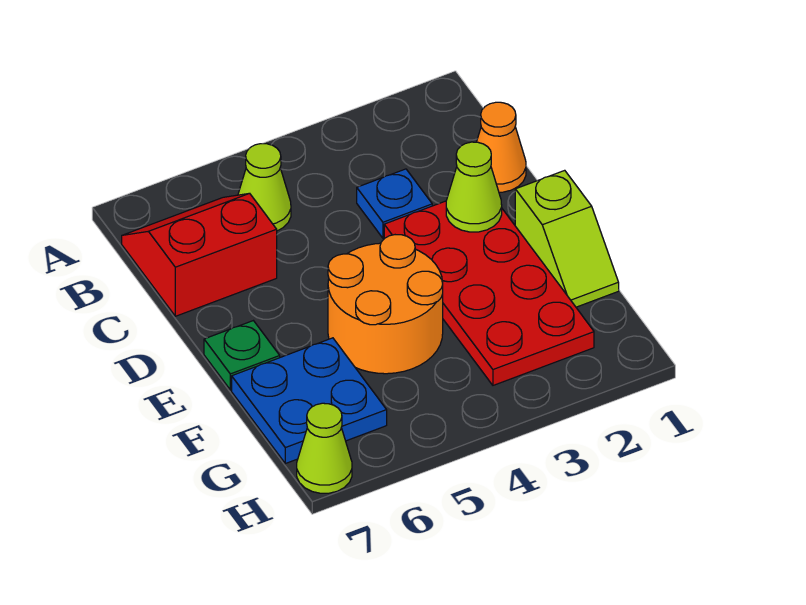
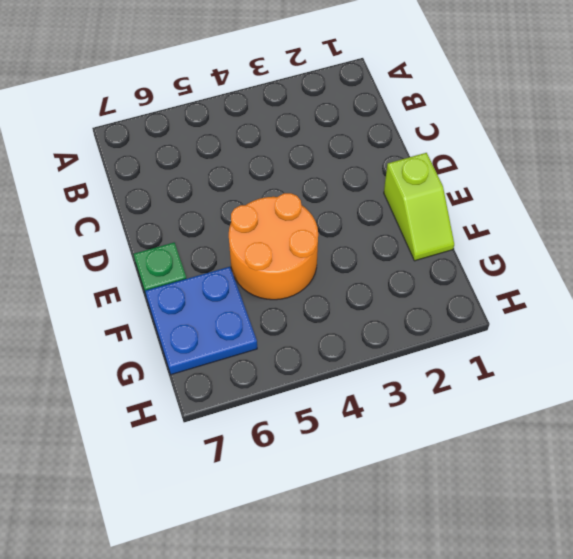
none -> lime cone B5 level 1
none -> red slope B6:C7 level 1 top C

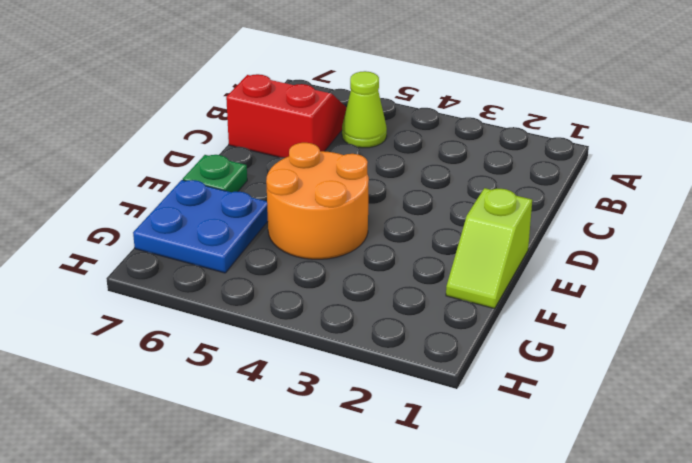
none -> orange cone C1 level 1
none -> blue plate C3 level 1

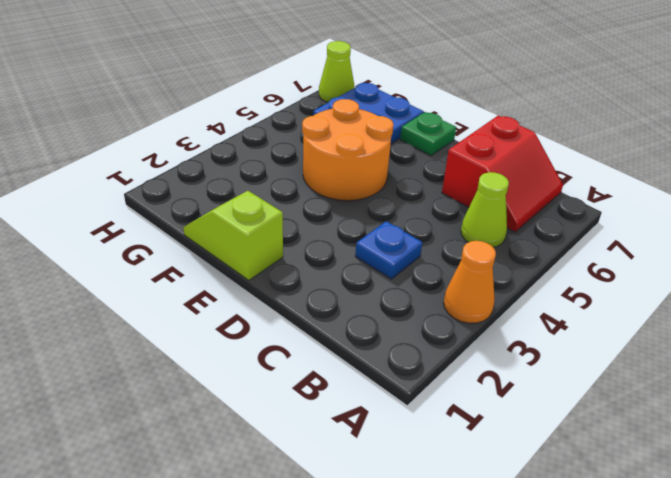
orange cone A3 level 1 -> orange cone C1 level 1
none -> red plate D2:G3 level 1
none -> lime cone D2 level 2

